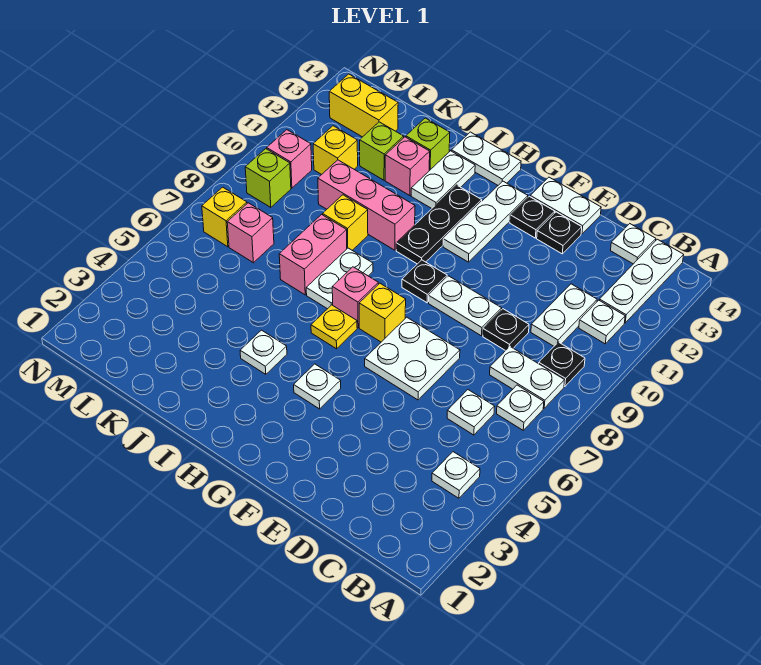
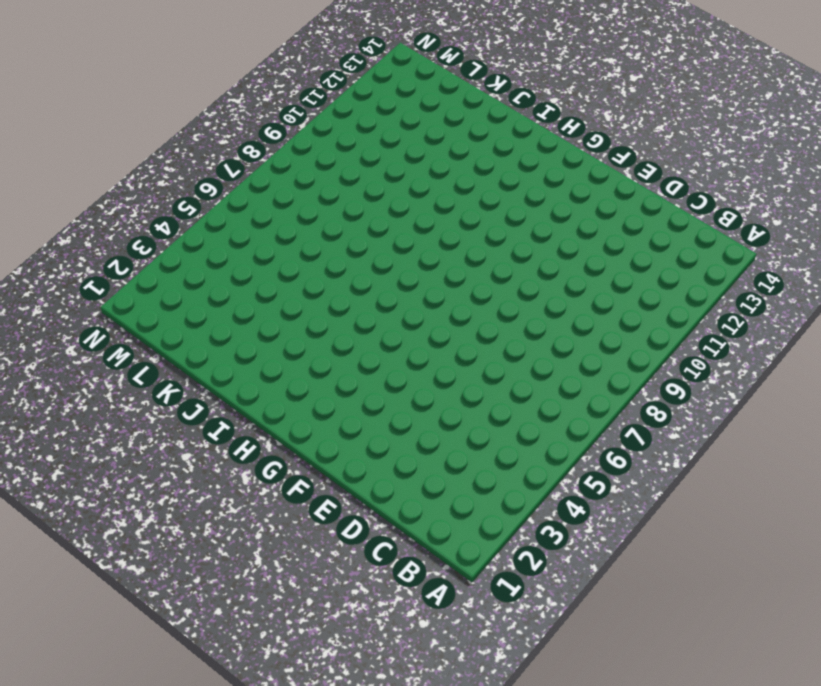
none -> white plate B4 level 1
none -> white plate B7 level 1
none -> white plate B8:C8 level 1
none -> black plate B9 level 1

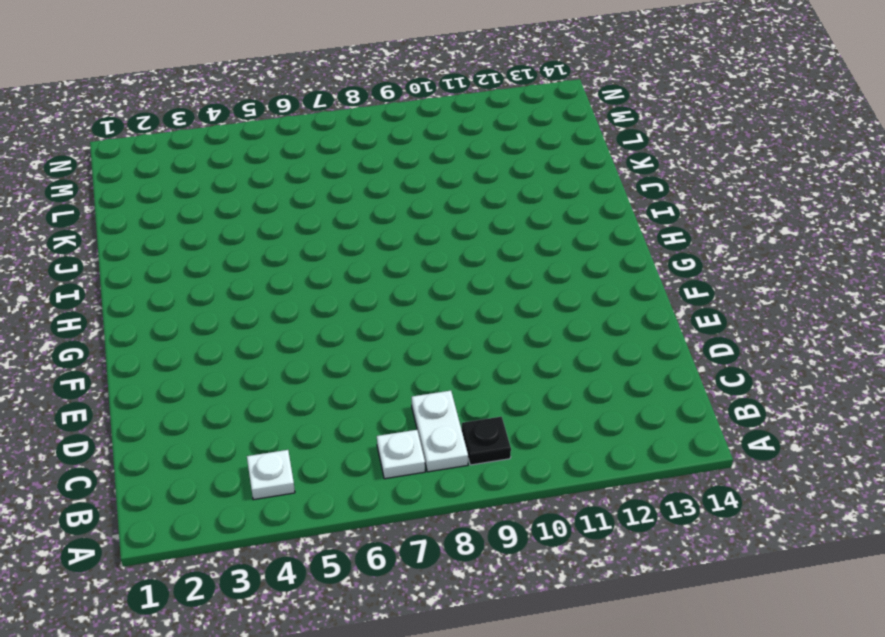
none -> white plate B11 level 1
none -> white plate B12:B14 level 1
none -> white plate C6 level 1
none -> white plate C10:C11 level 1

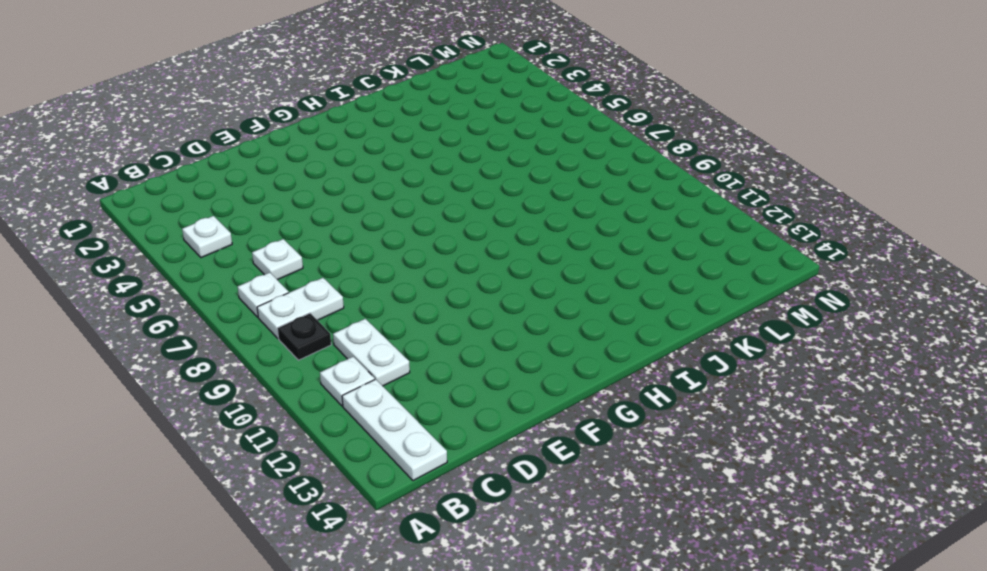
none -> white plate C14 level 1
none -> black plate D9 level 1
none -> white plate E6:F7 level 1
none -> white plate E9:F9 level 1

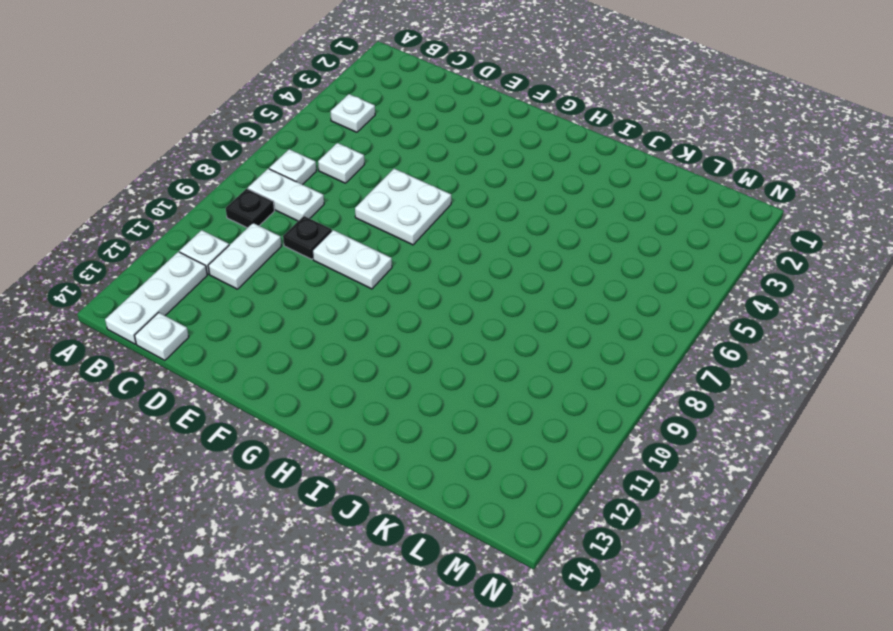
none -> black plate E13 level 1
none -> white plate E14:F14 level 1
none -> black plate F13 level 1
none -> white plate G4 level 1

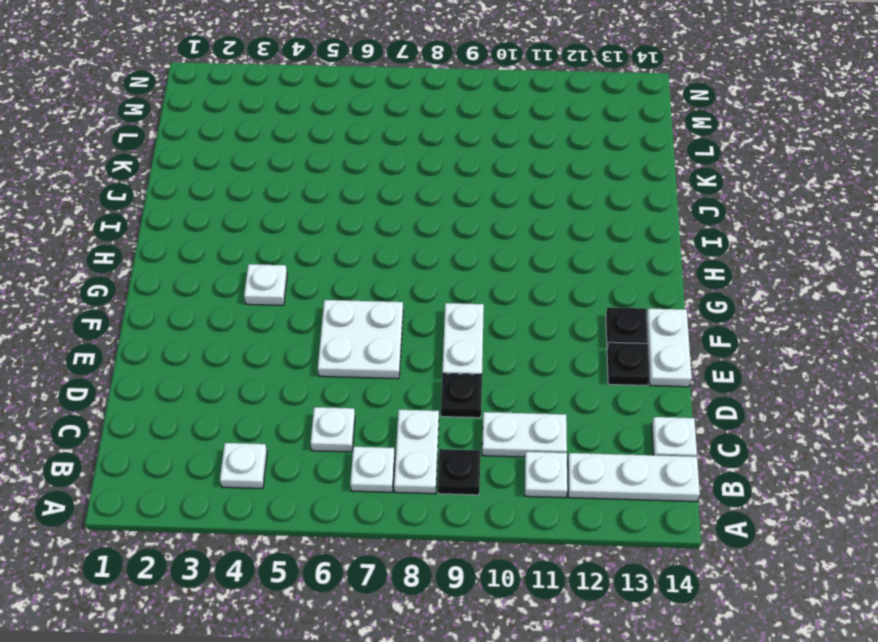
none -> yellow brick G7 level 1
none -> black plate G9 level 1
none -> white plate G11:G13 level 1
none -> yellow plate H6 level 1

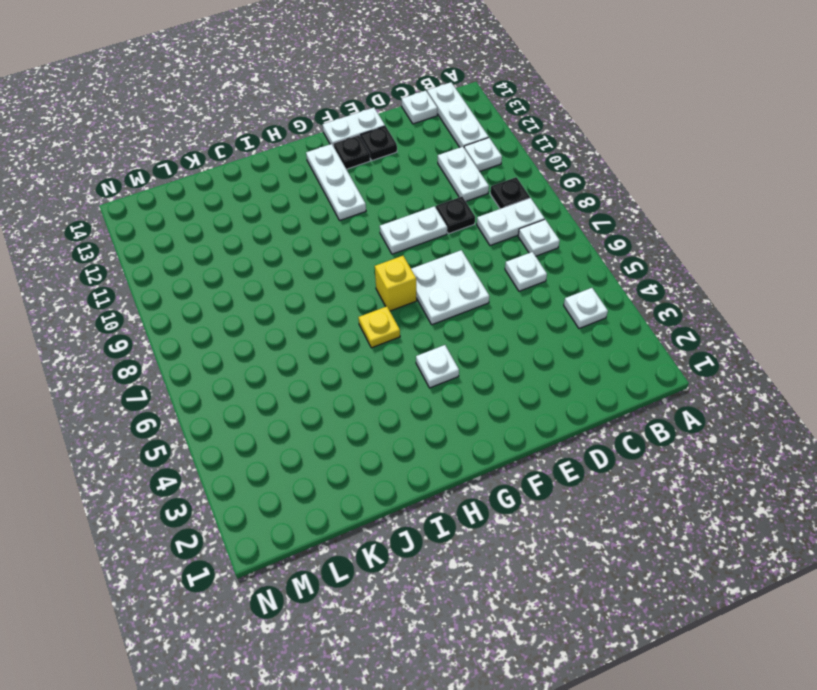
none -> black plate G9 level 1
none -> pink brick H7 level 1
none -> black plate H10:H12 level 1
none -> white plate H14:I14 level 1

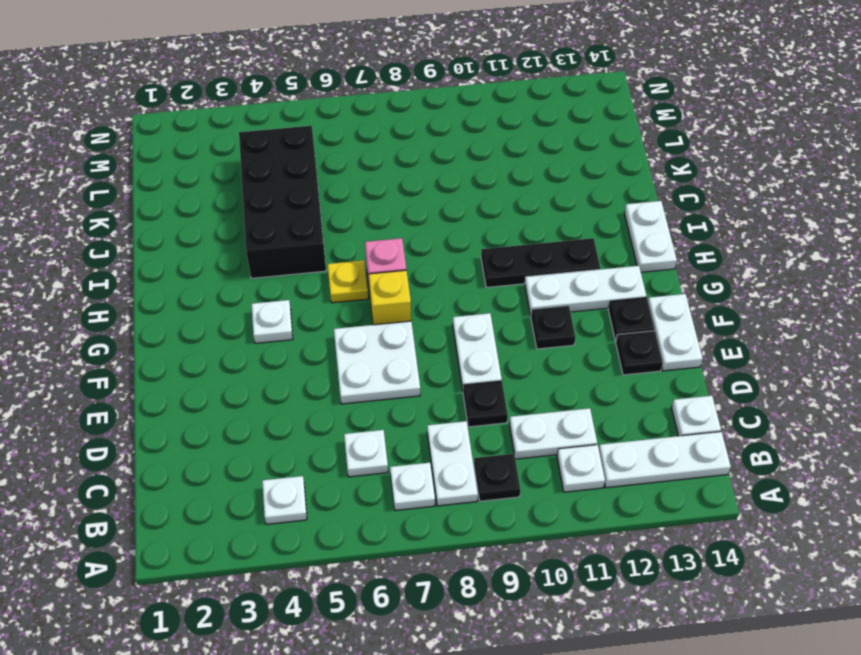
black plate F11 level 1 -> black plate G9 level 1
black brick I4:L5 level 1 -> white plate I4 level 1
none -> white plate I7:I8 level 1
none -> pink brick I10:K10 level 1
none -> white plate I12:I13 level 1
none -> pink brick J7:J8 level 1

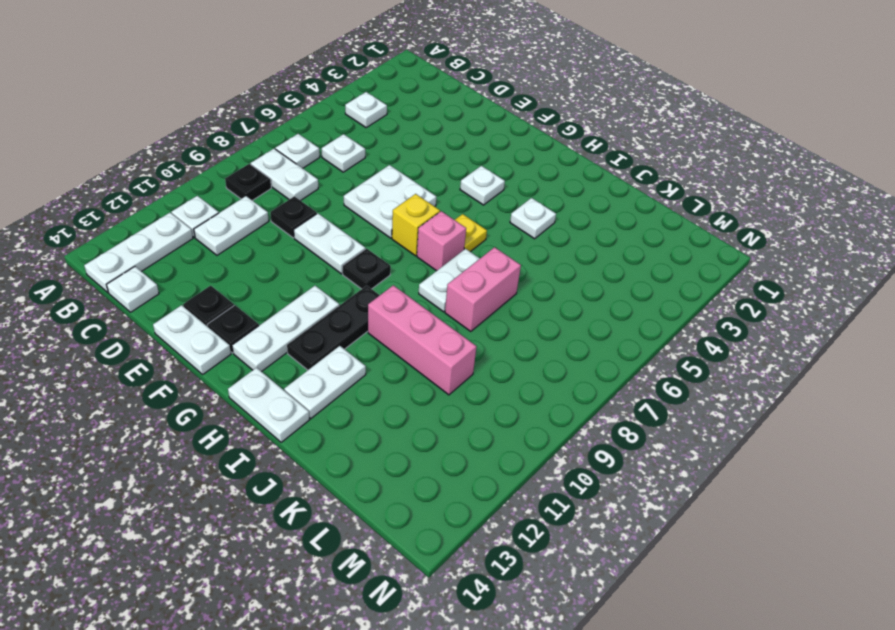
none -> yellow brick J9 level 1
none -> pink brick J12 level 1
none -> lime brick J13 level 1
none -> lime brick K12 level 1

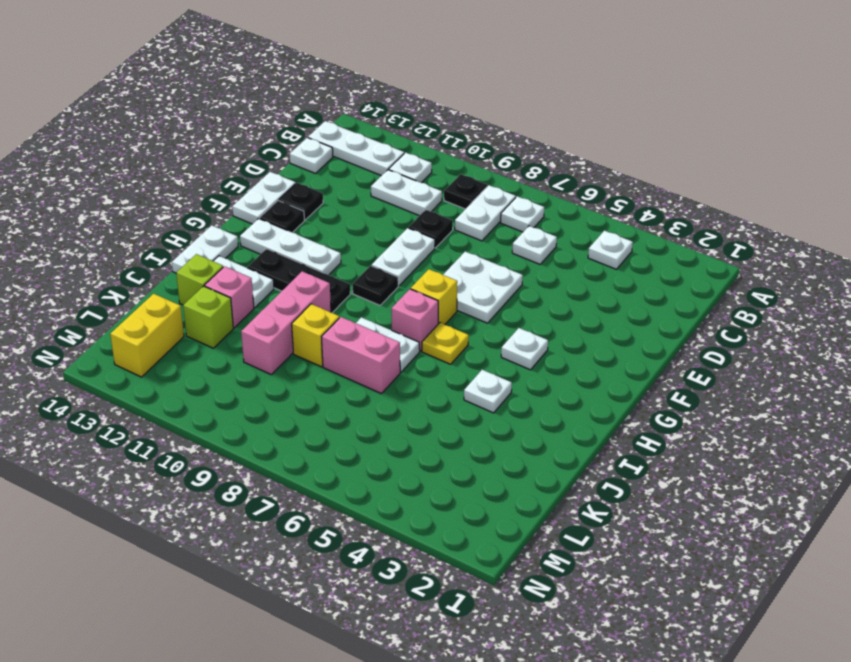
none -> pink brick L7 level 1
none -> yellow brick L11 level 1
none -> yellow brick M7 level 1
none -> lime brick M9 level 1

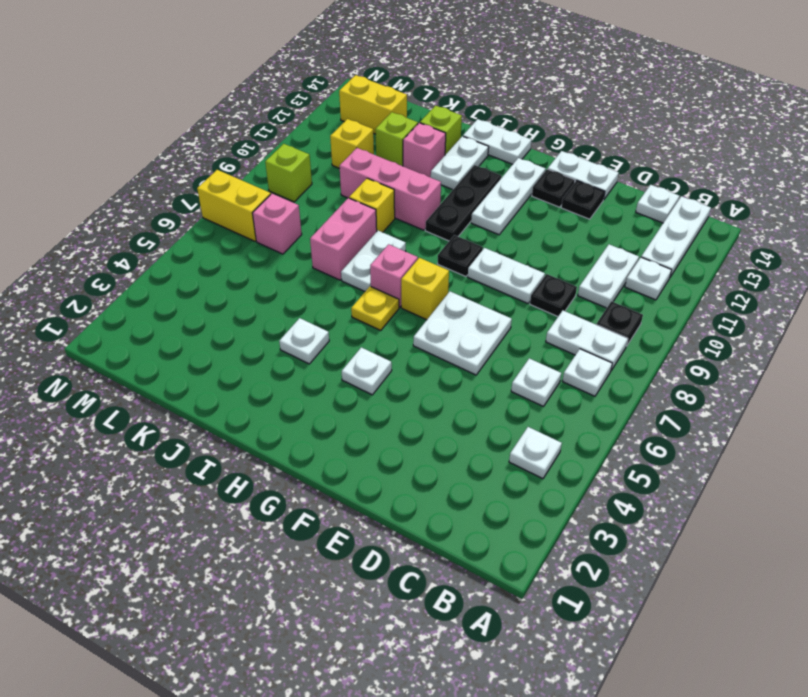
yellow brick M7:N7 level 1 -> yellow brick M7 level 1
none -> pink brick M10 level 1

